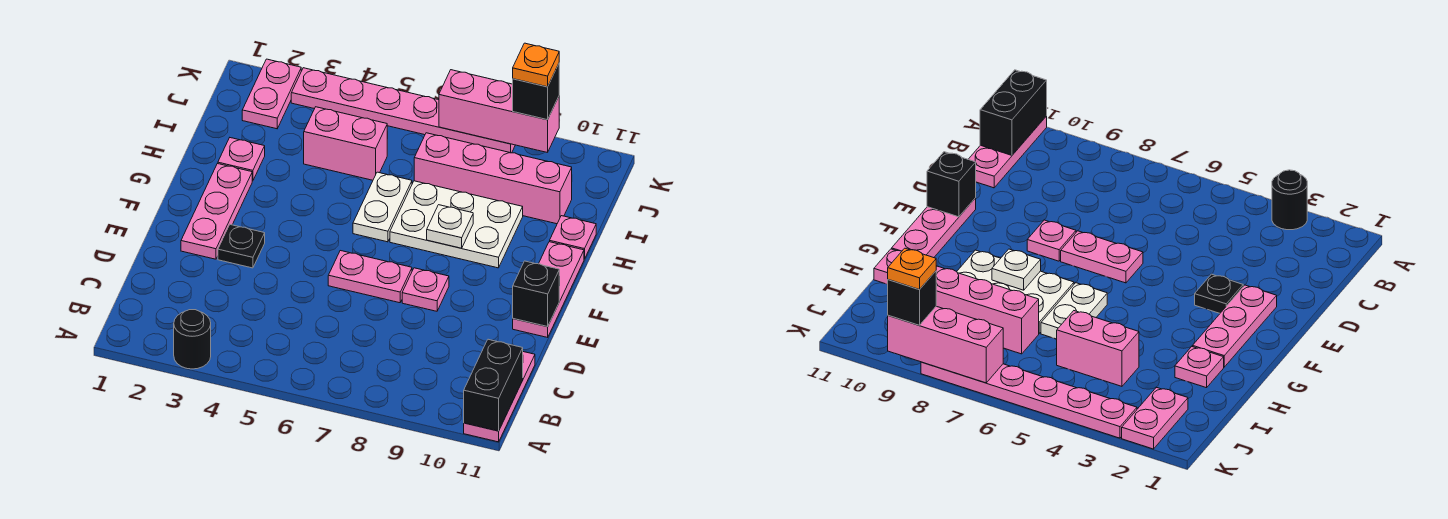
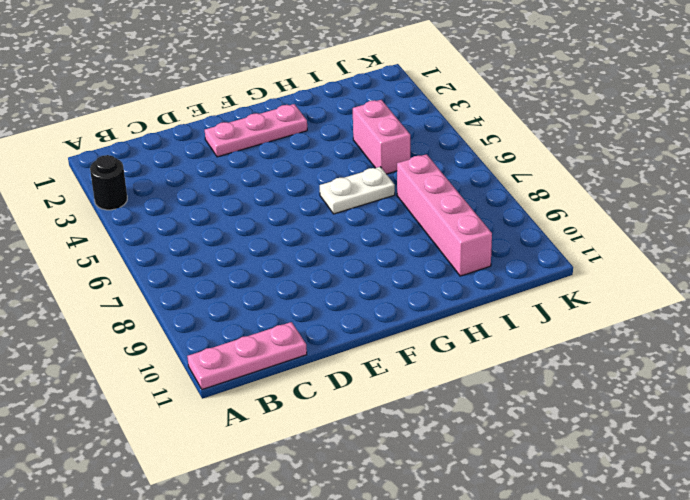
none -> black plate E3 level 1
none -> pink plate E6:E7 level 1
none -> pink plate E8 level 1

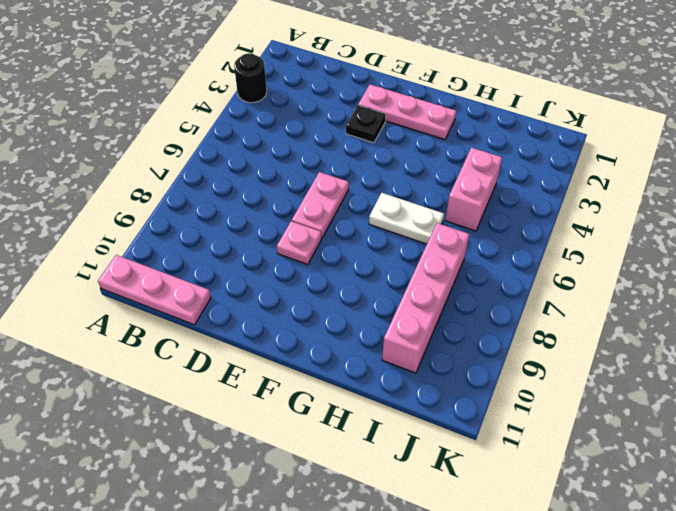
none -> pink plate E11:G11 level 1
none -> white plate G7:H9 level 1
none -> pink plate H2 level 1

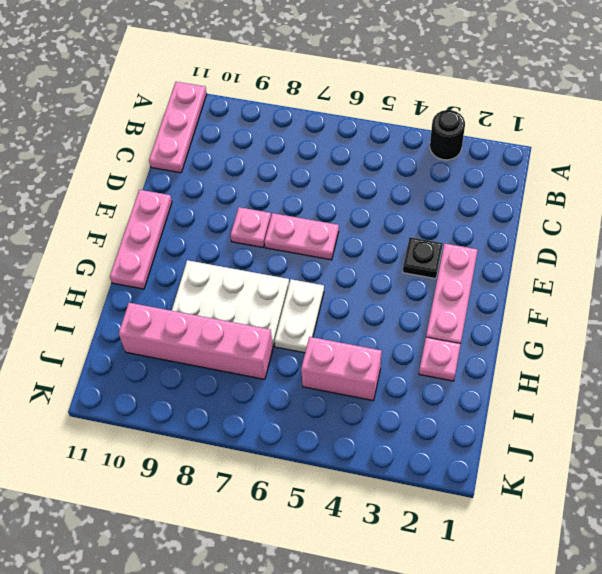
none -> pink plate H11 level 1
none -> pink plate J2:K2 level 1
none -> pink plate K3:K8 level 1

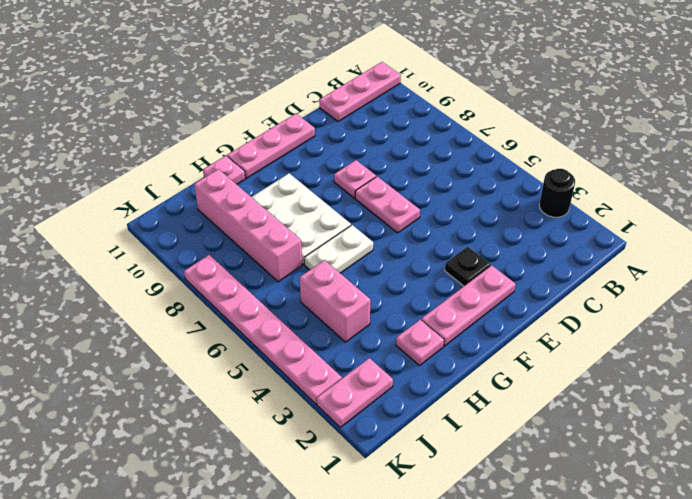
none -> black brick A11:B11 level 2
none -> black brick E11 level 2
none -> white plate G8 level 2

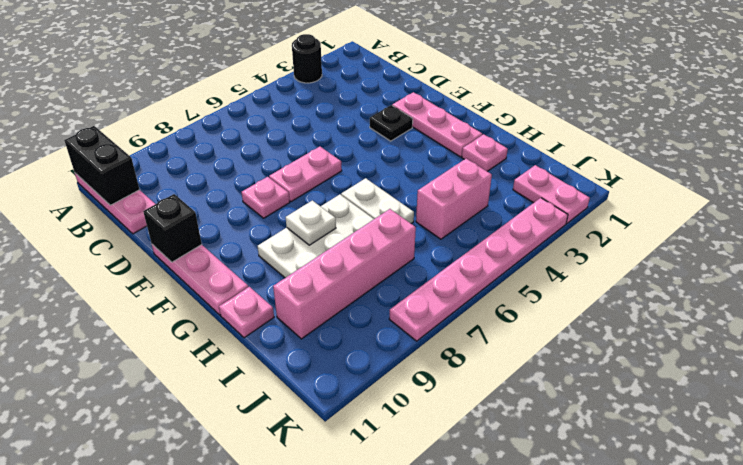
none -> pink brick K7:K9 level 2
none -> black brick K9 level 3
none -> orange plate K9 level 4

